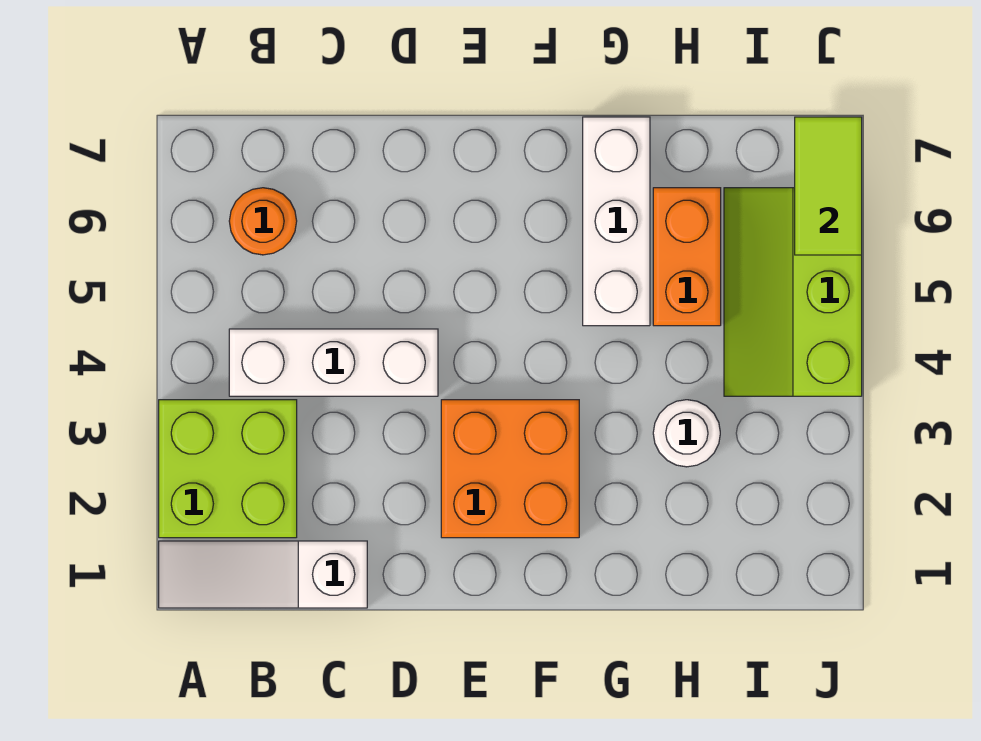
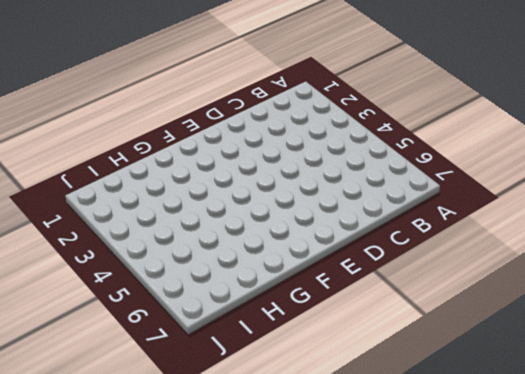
none -> white slope A1:C1 level 1 top C
none -> lime brick A2:B3 level 1

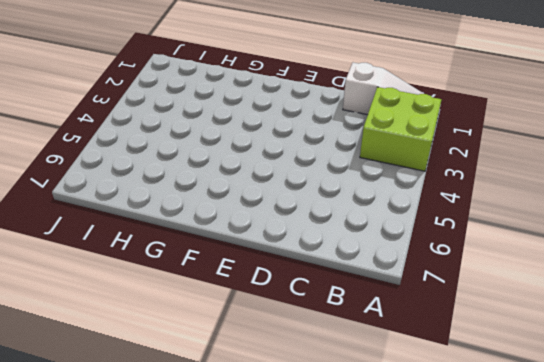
none -> white brick B4:D4 level 1
none -> orange round brick B6 level 1

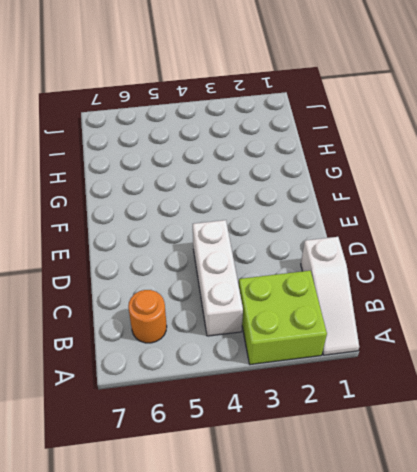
none -> orange brick E2:F3 level 1
none -> white brick G5:G7 level 1

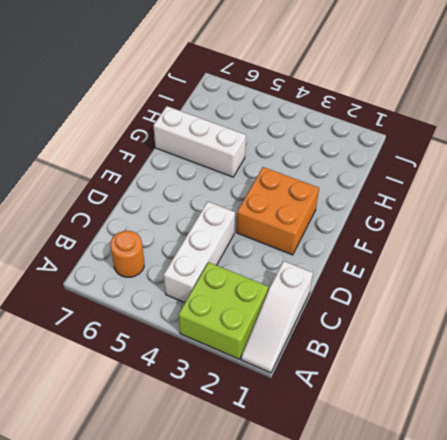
none -> white round brick H3 level 1
none -> orange brick H5:H6 level 1

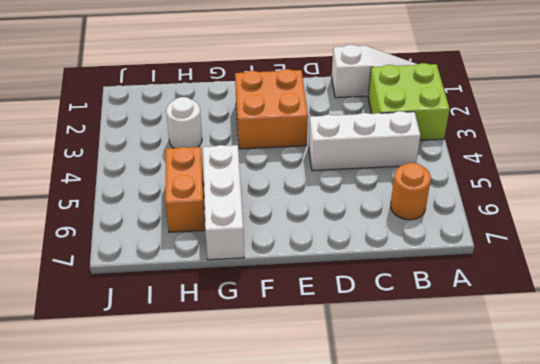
none -> lime slope I4:J6 level 1 top J
none -> lime tile J6:J7 level 2

